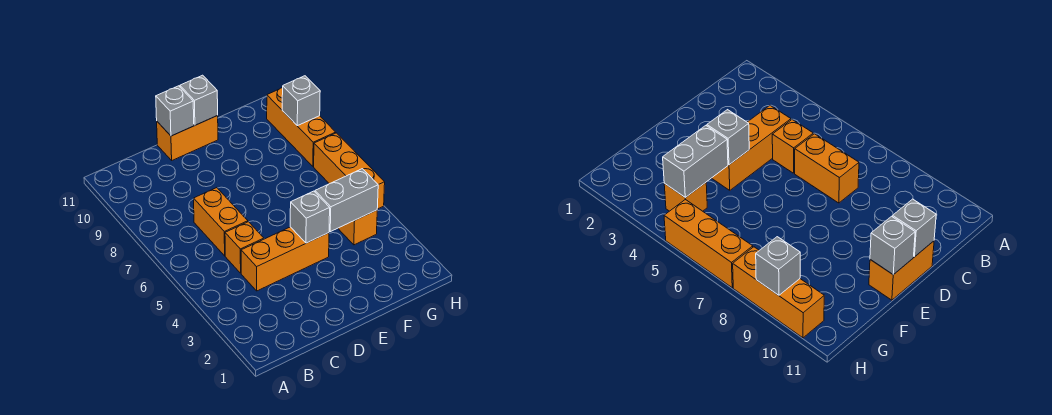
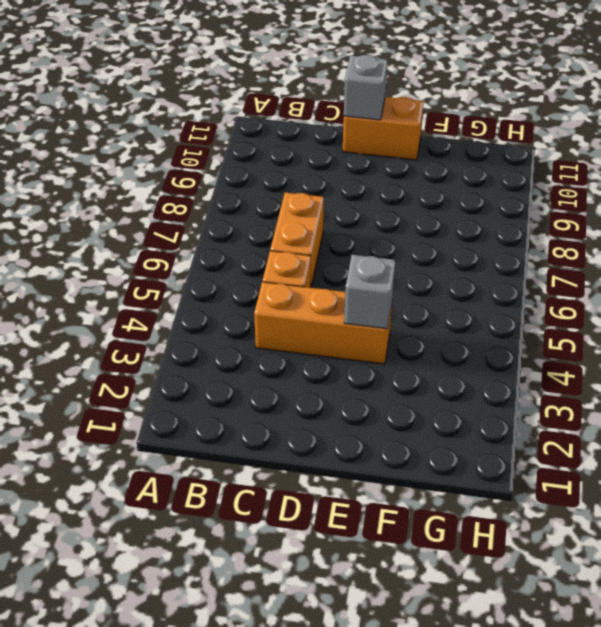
none -> orange brick G4 level 1
none -> orange brick H5:H7 level 1
none -> orange brick H8:H10 level 1

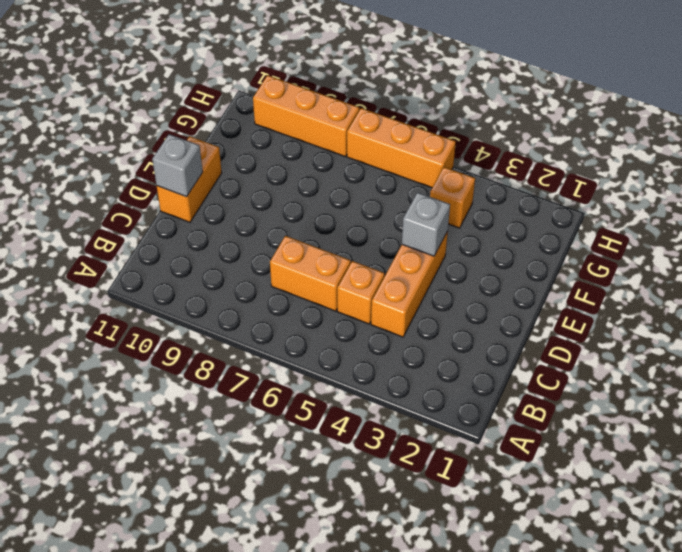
none -> grey brick E11 level 2
none -> grey brick F4:G4 level 2
none -> grey brick H9 level 2

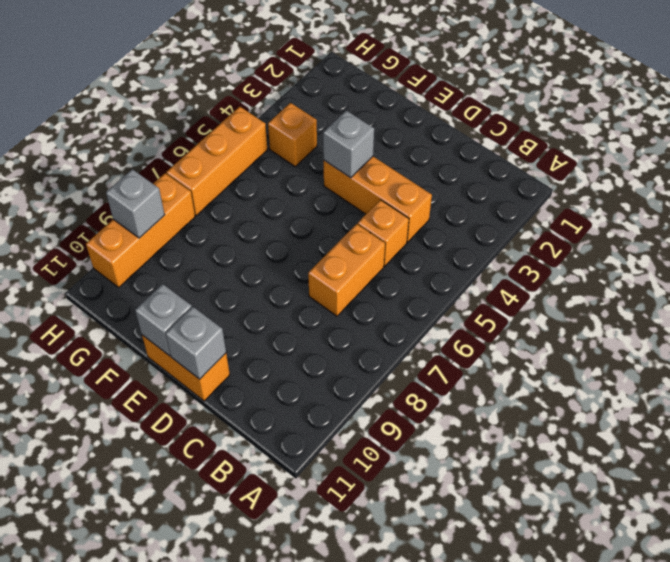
none -> grey brick F4:G4 level 2

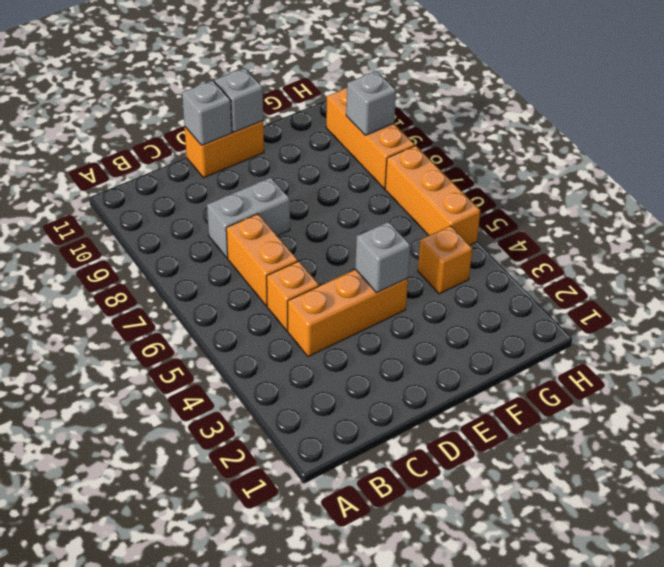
grey brick C8:D8 level 1 -> grey brick F4:G4 level 2

